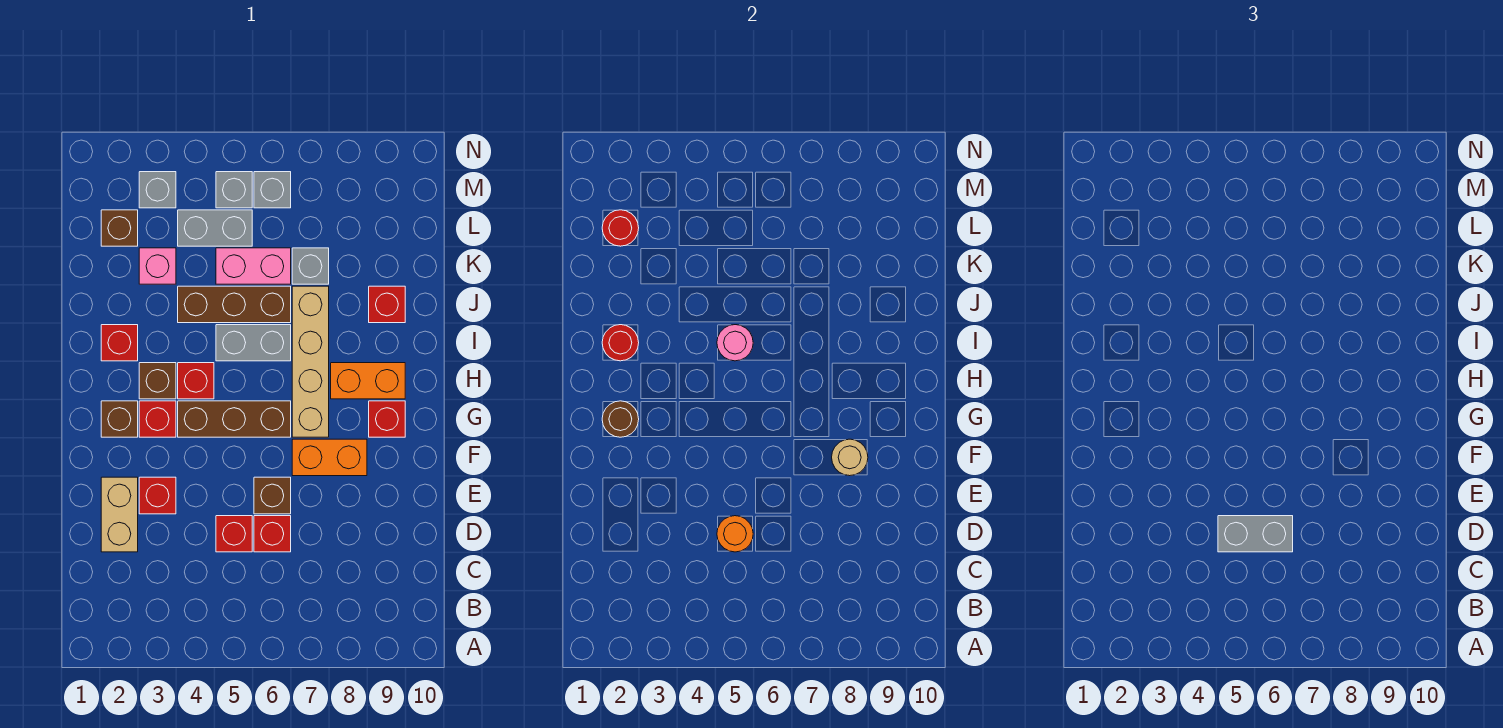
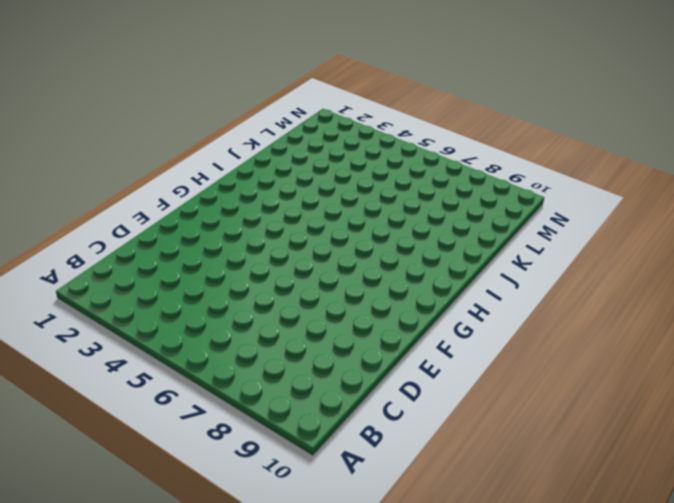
none -> tan brick D2:E2 level 1
none -> red brick D5 level 1
none -> red brick D6 level 1
none -> red brick E3 level 1

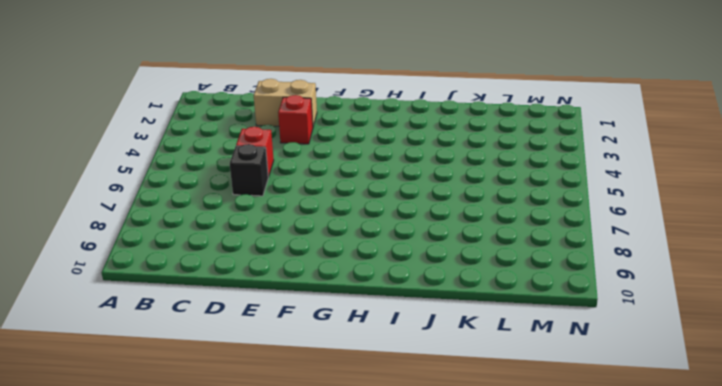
black brick D6 level 1 -> red brick D6 level 1
none -> brown brick E6 level 1
none -> orange brick F7:F8 level 1
none -> brown brick G2 level 1
none -> red brick G3 level 1

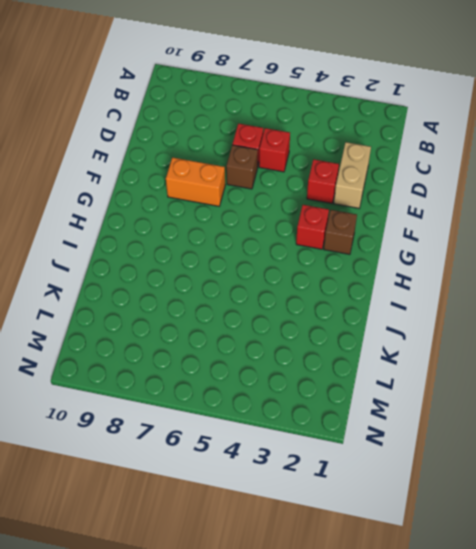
none -> brown brick G4:G6 level 1
none -> tan brick G7:J7 level 1
none -> red brick G9 level 1
none -> brown brick H3 level 1

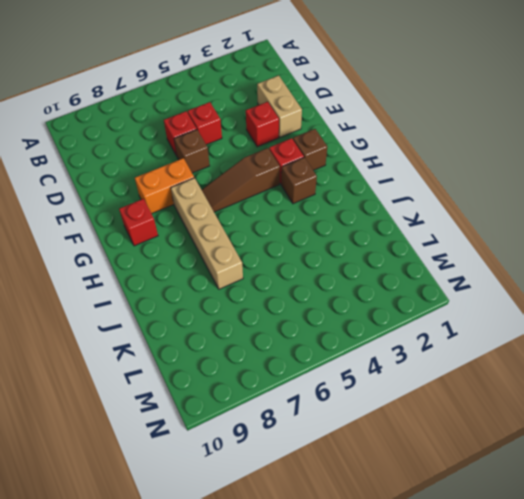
brown slope G4:G6 level 1 top 4 -> brown brick G4:G6 level 1
none -> red brick H4 level 1
none -> orange brick H8:H9 level 1
none -> red brick I2 level 1
none -> grey brick I5:I6 level 1

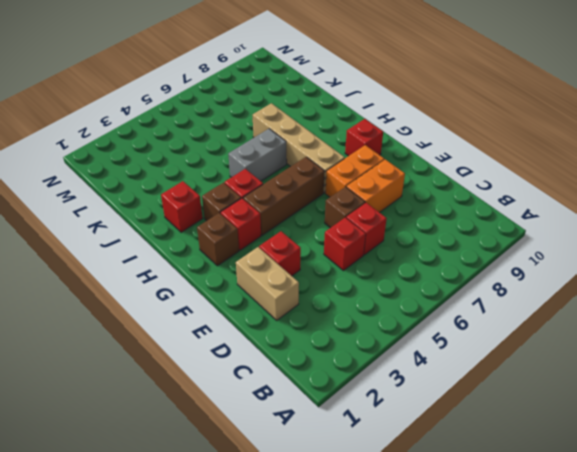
orange brick E7:E8 level 1 -> orange brick H8:H9 level 1
none -> brown brick J4:J6 level 1
none -> red brick J9 level 1
none -> pink brick K3 level 1
none -> pink brick K5:K6 level 1

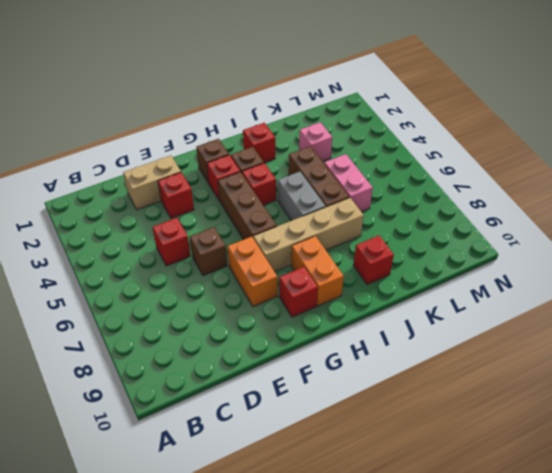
none -> red brick D6 level 1
none -> grey brick K7 level 1
none -> brown brick L2 level 1
none -> grey brick L4:L5 level 1

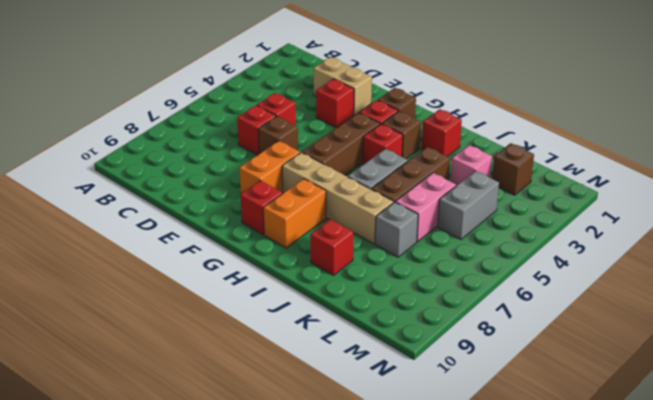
none -> grey brick M3 level 1
none -> grey brick M5 level 1
none -> grey brick M6 level 1
none -> orange round brick D5 level 2

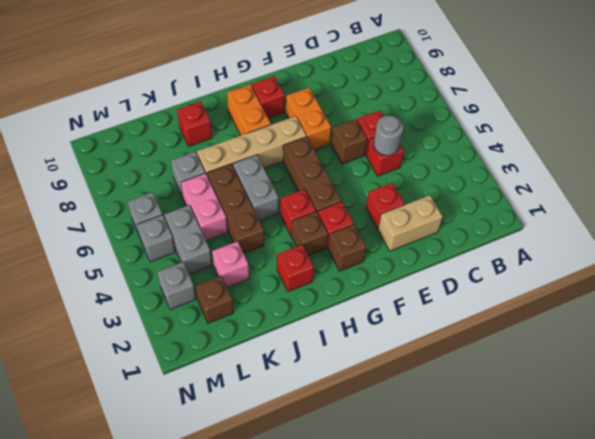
grey round brick D5 level 2 -> orange round brick D5 level 2
none -> tan round brick F8 level 2
none -> brown round brick G2 level 2
none -> red round brick I2 level 2
none -> pink round brick I5 level 2

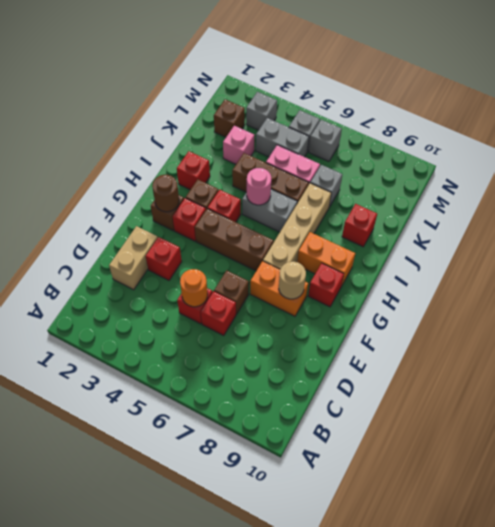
none -> red round brick I2 level 2
none -> red round brick L2 level 2
none -> grey brick D5:D6 level 3

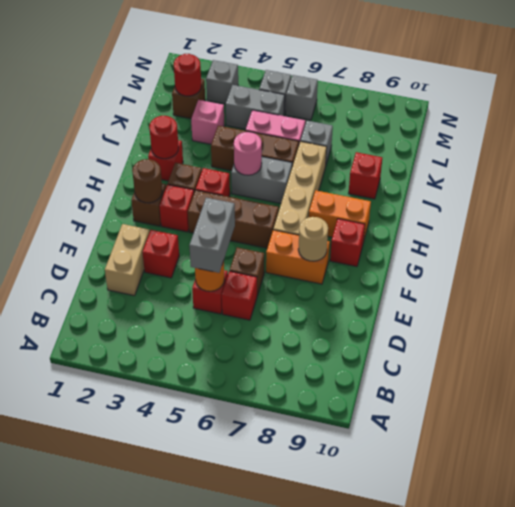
grey brick D5:E5 level 3 -> grey brick D5:D6 level 3

